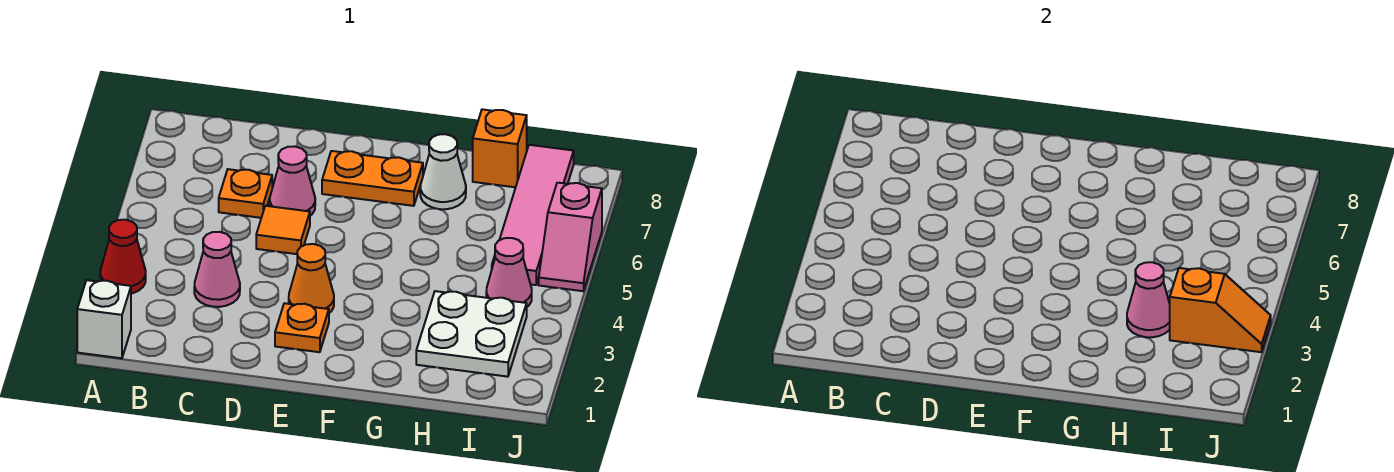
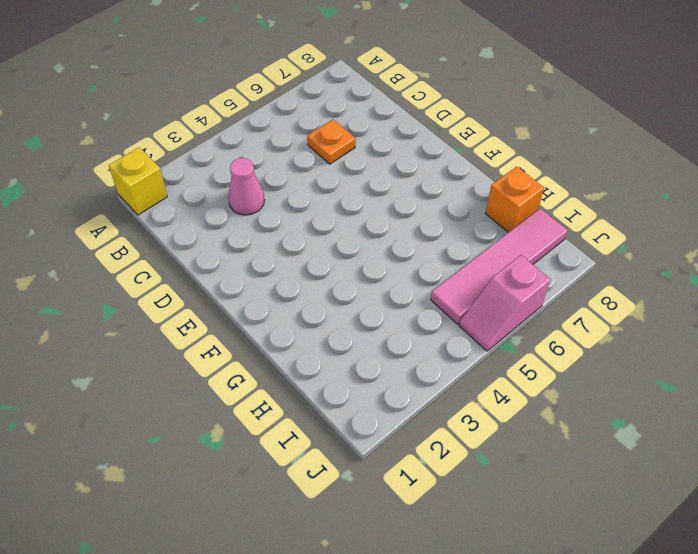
yellow brick A1 level 1 -> white brick A1 level 1
none -> red cone A3 level 1
none -> orange tile D5 level 1
none -> pink cone D6 level 1

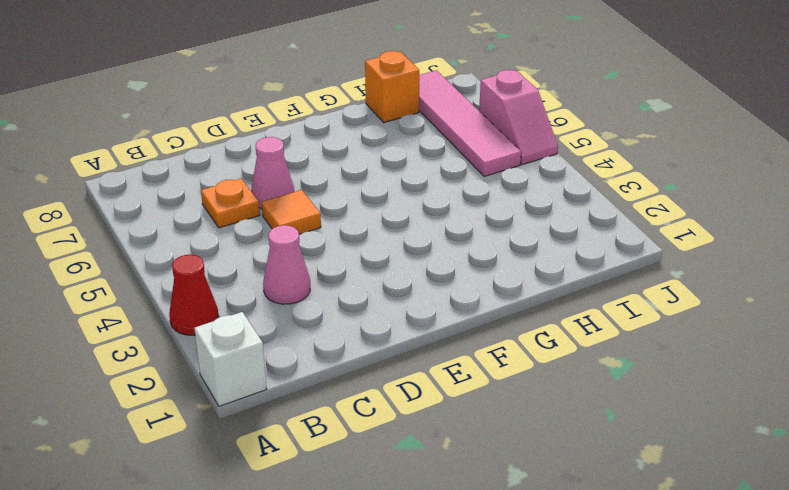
none -> orange plate E2 level 1
none -> orange cone E3 level 1
none -> orange plate E7:F7 level 1

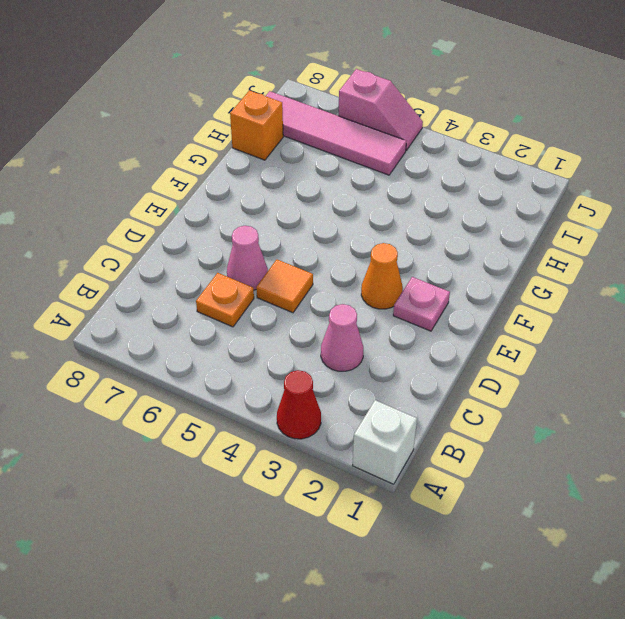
pink plate E2 level 1 -> orange plate E2 level 1
none -> orange plate E7:F7 level 1
none -> white cone G7 level 1
none -> white plate H2:I3 level 1

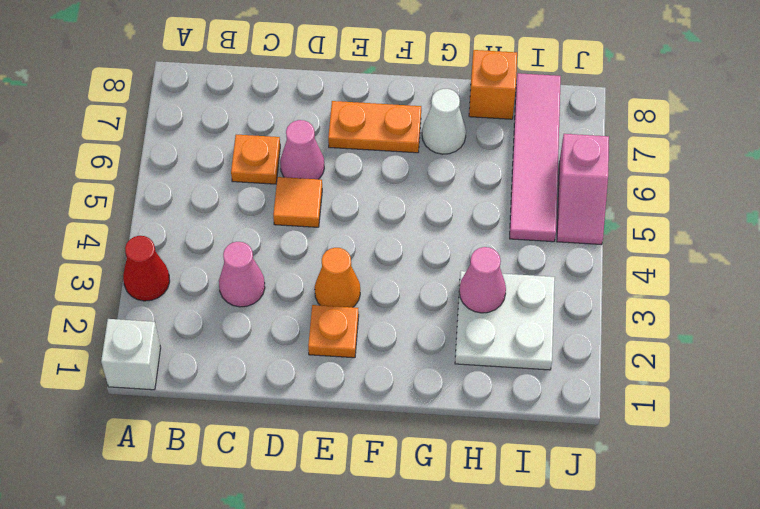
none -> pink cone I4 level 1
none -> orange slope I3:J3 level 2 top I

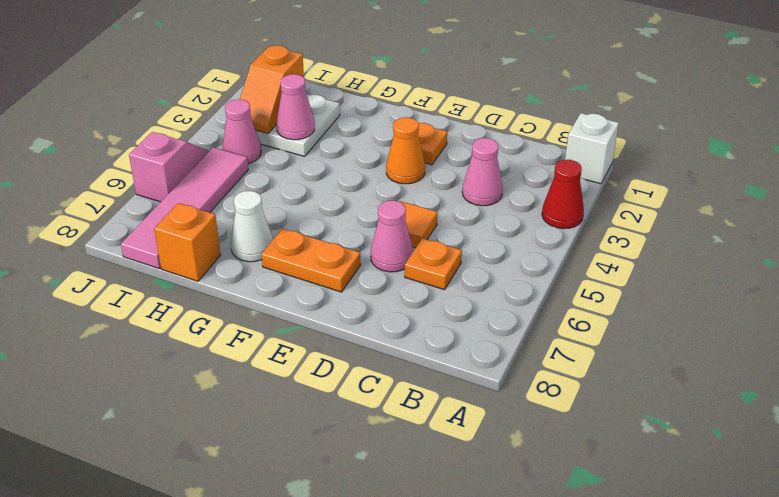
orange slope I2:I3 level 2 top 2 -> orange slope I3:J3 level 2 top I

